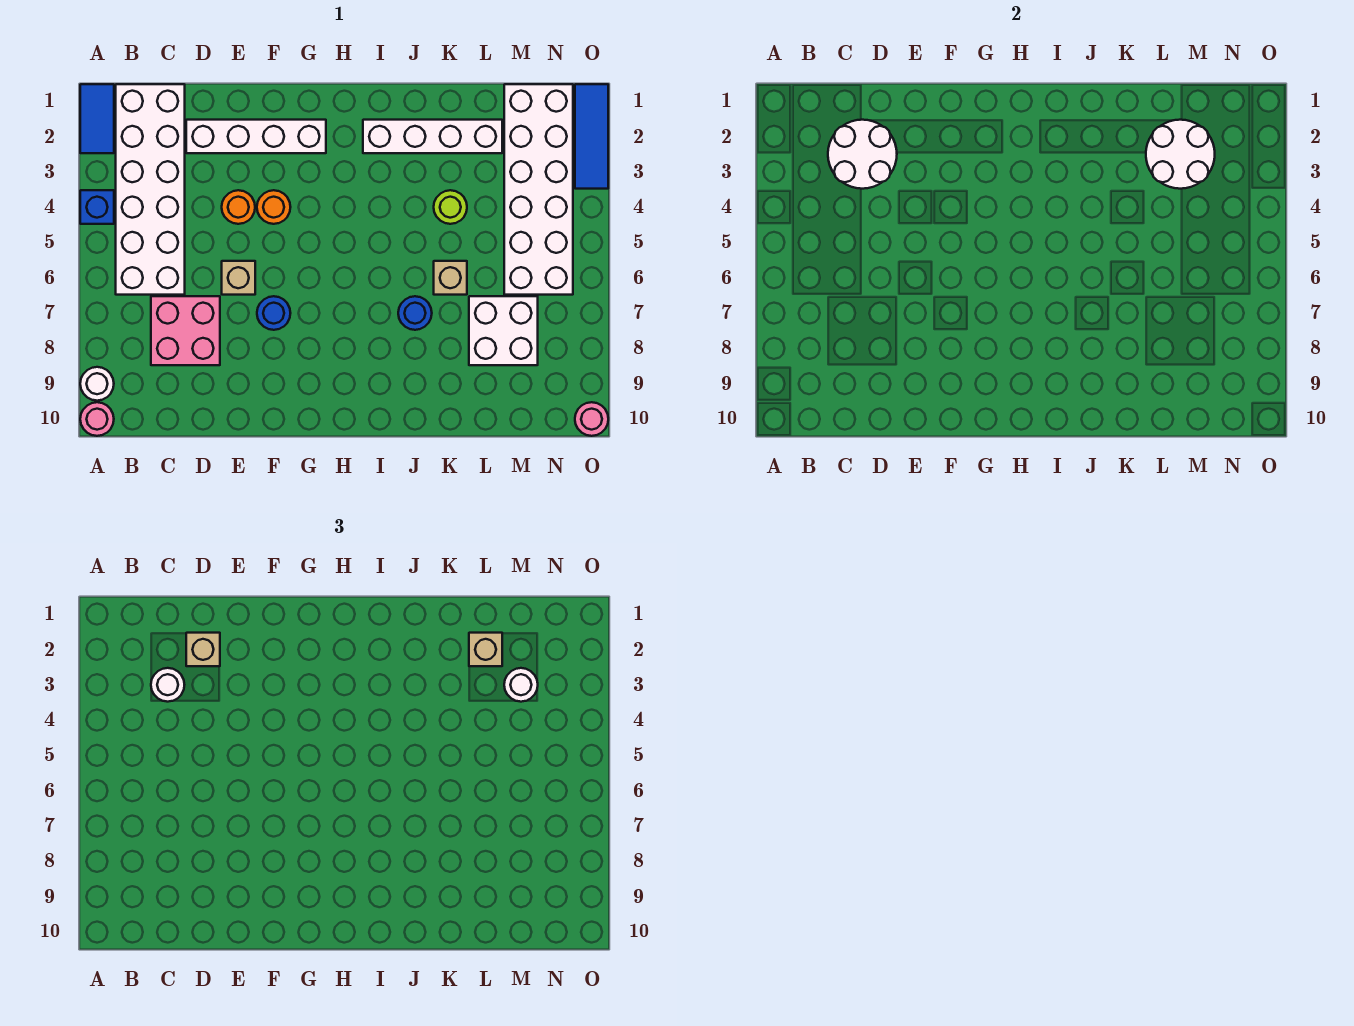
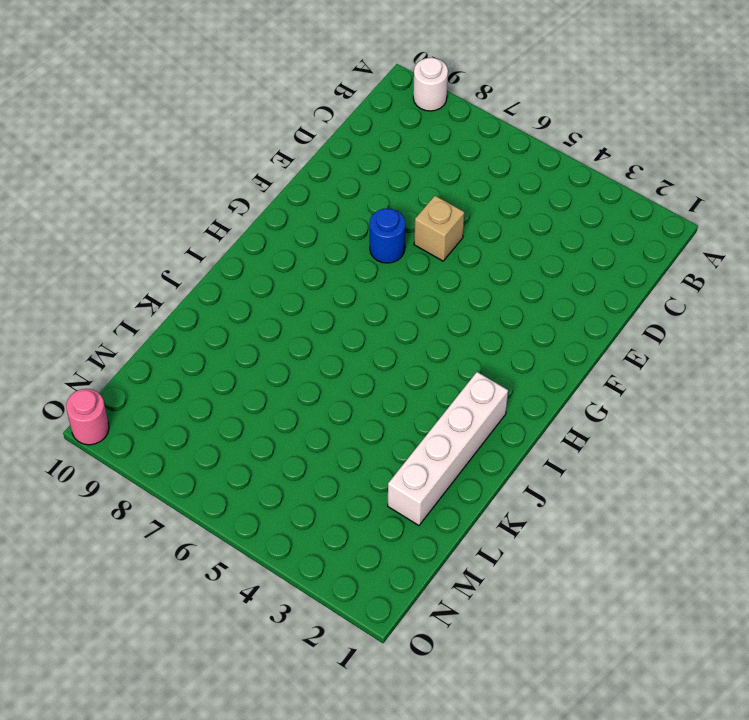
none -> blue tile A1:A2 level 1
none -> blue brick A4 level 1
none -> pink round brick A10 level 1

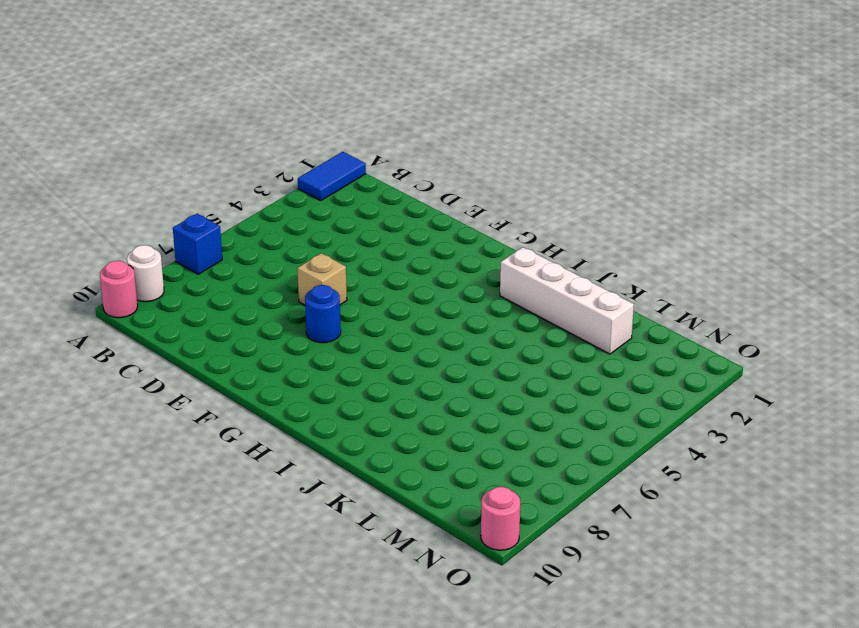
blue brick A7 level 1 -> blue brick A4 level 1
none -> white brick B1:C6 level 1
none -> pink brick C7:D8 level 1
none -> white brick D2:G2 level 1

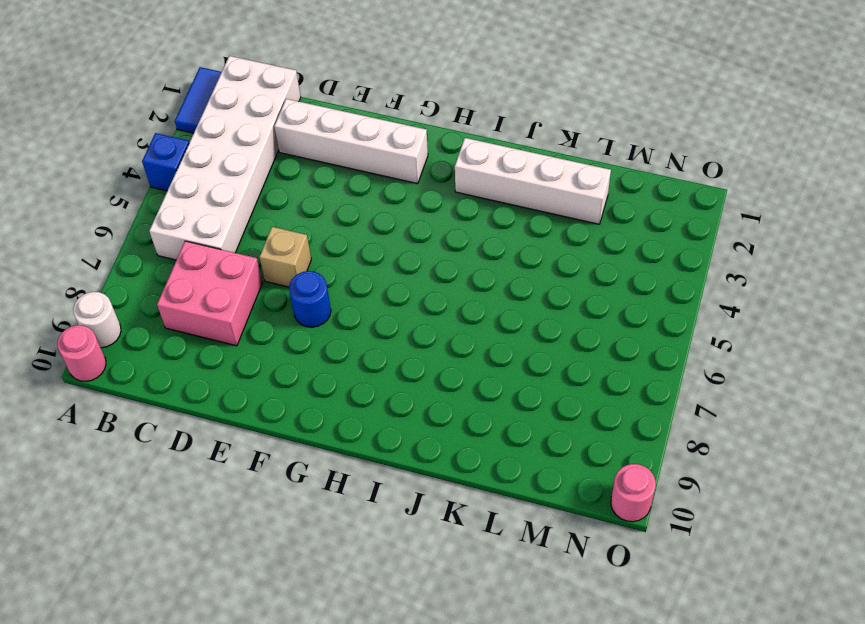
none -> orange round brick E4 level 1
none -> orange round brick F4 level 1
none -> blue round brick J7 level 1

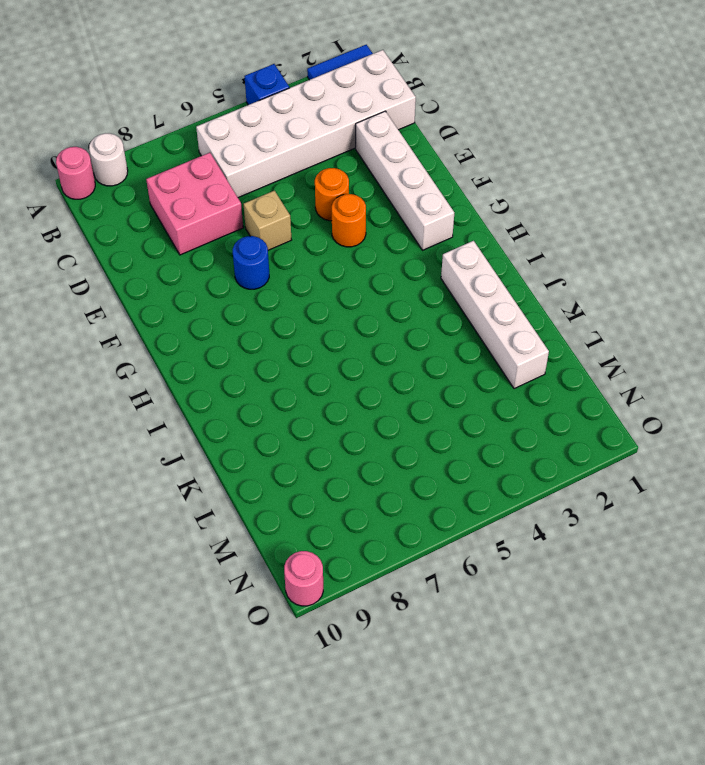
none -> blue round brick J7 level 1
none -> lime round brick K4 level 1
none -> tan brick K6 level 1

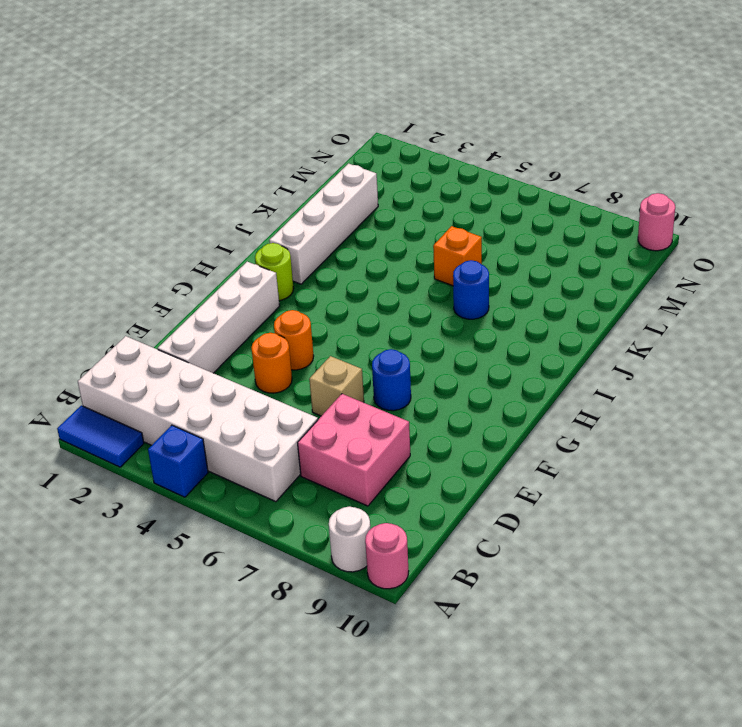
lime round brick H2 level 1 -> lime round brick K4 level 1
orange brick K6 level 1 -> tan brick K6 level 1
none -> white brick L7:M8 level 1
none -> white brick M1:N6 level 1
none -> blue tile O1:O3 level 1

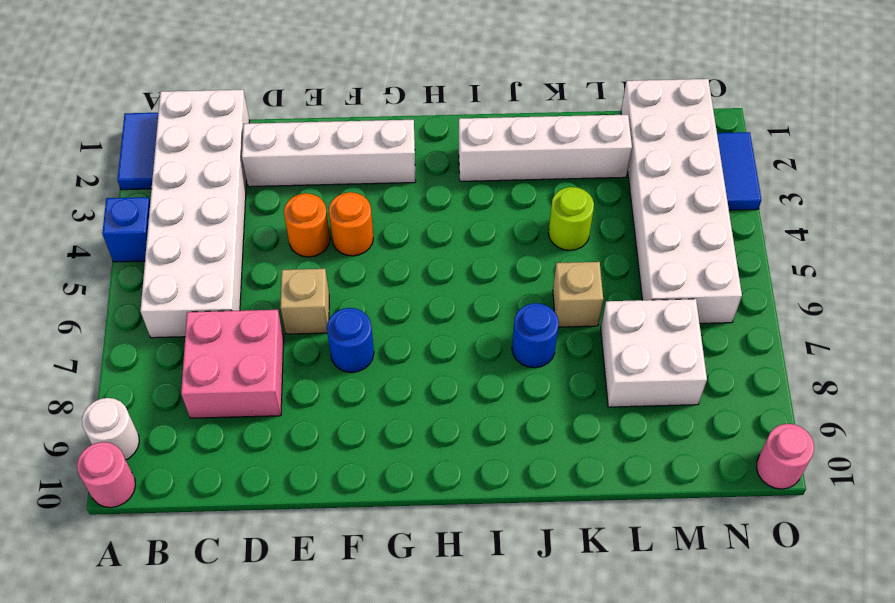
blue tile O2:O3 level 1 -> blue tile O1:O3 level 1
none -> white round brick C2:D3 level 2
none -> white round brick L2:M3 level 2
none -> white round brick C3 level 3

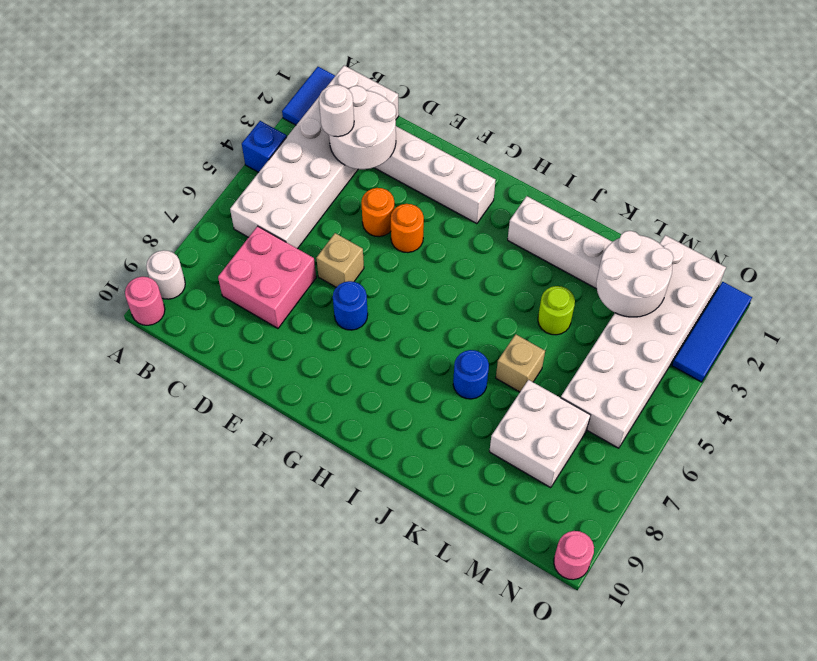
none -> tan brick D2 level 3
none -> tan brick L2 level 3
none -> white round brick M3 level 3

